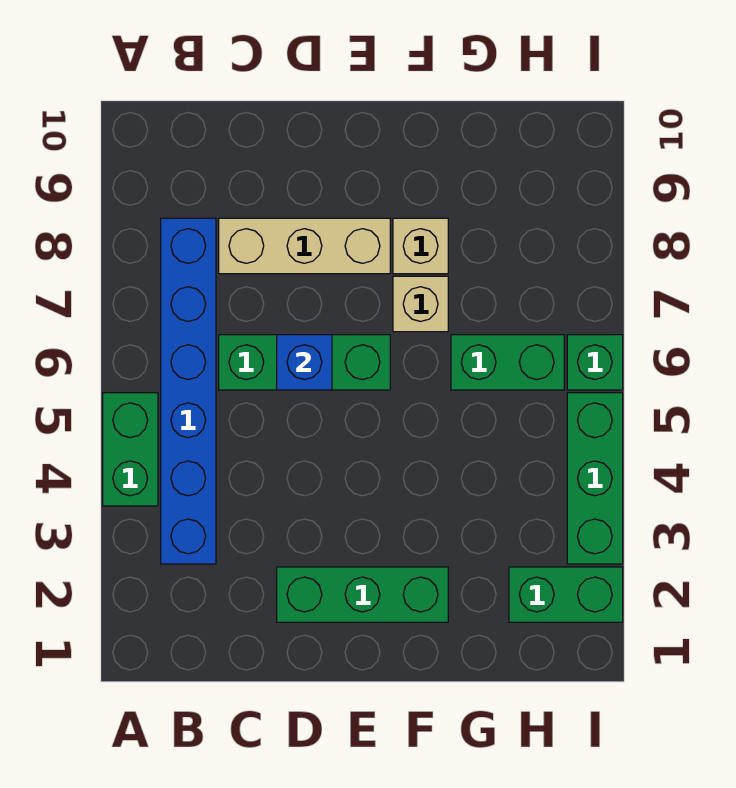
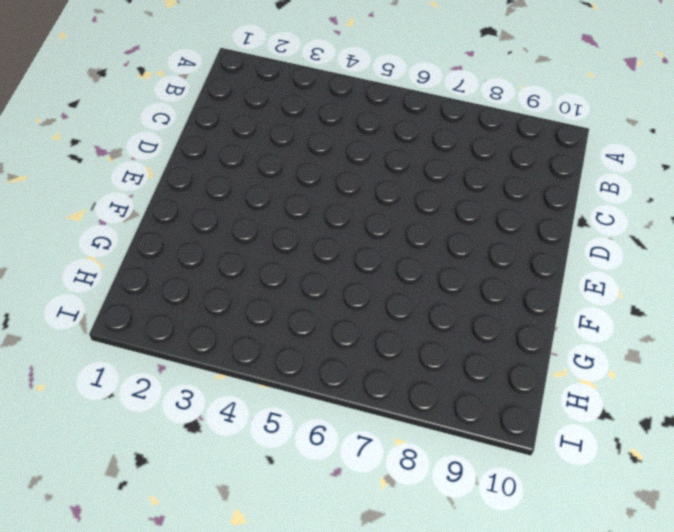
none -> green brick A4:A5 level 1
none -> blue brick B3:B8 level 1
none -> green brick C6:E6 level 1

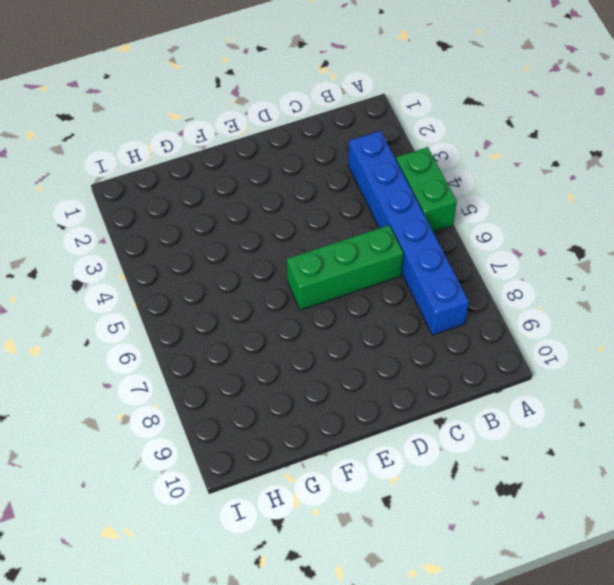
none -> tan brick C8:E8 level 1
none -> green brick D2:F2 level 1
none -> tan brick F7 level 1

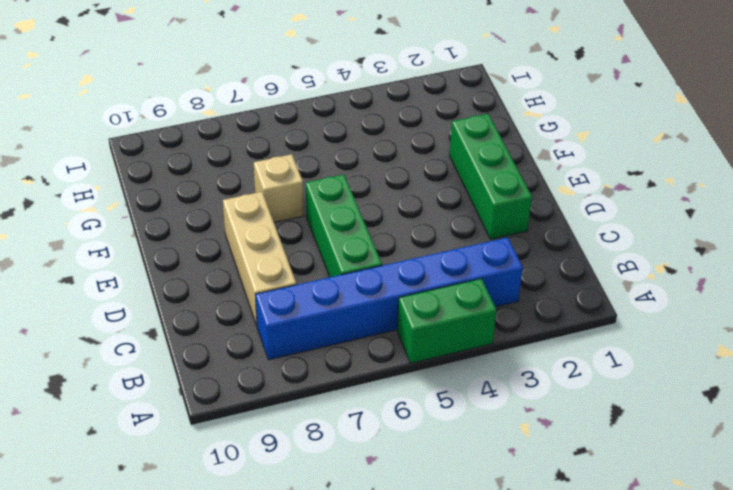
none -> tan brick F8 level 1
none -> green brick G6:H6 level 1
none -> green brick H2:I2 level 1

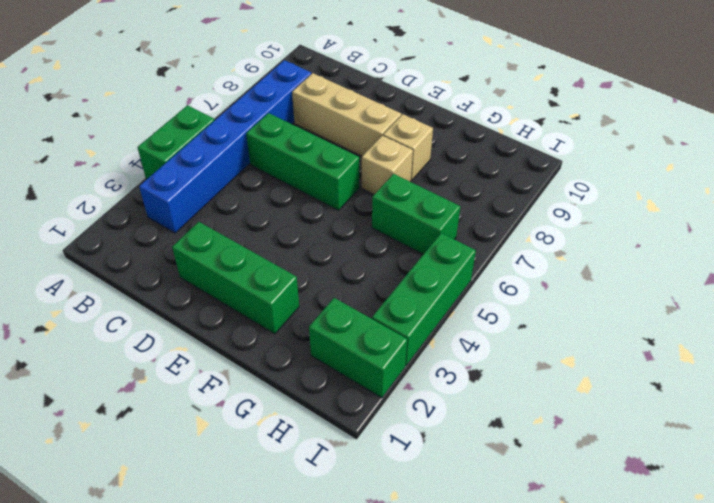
none -> green brick I6 level 1
none -> blue brick D6 level 2

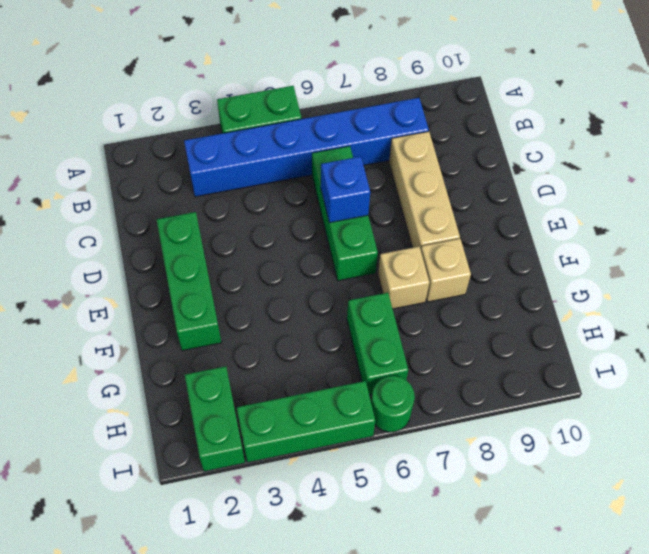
green round brick I6 level 1 -> green brick I6 level 1

